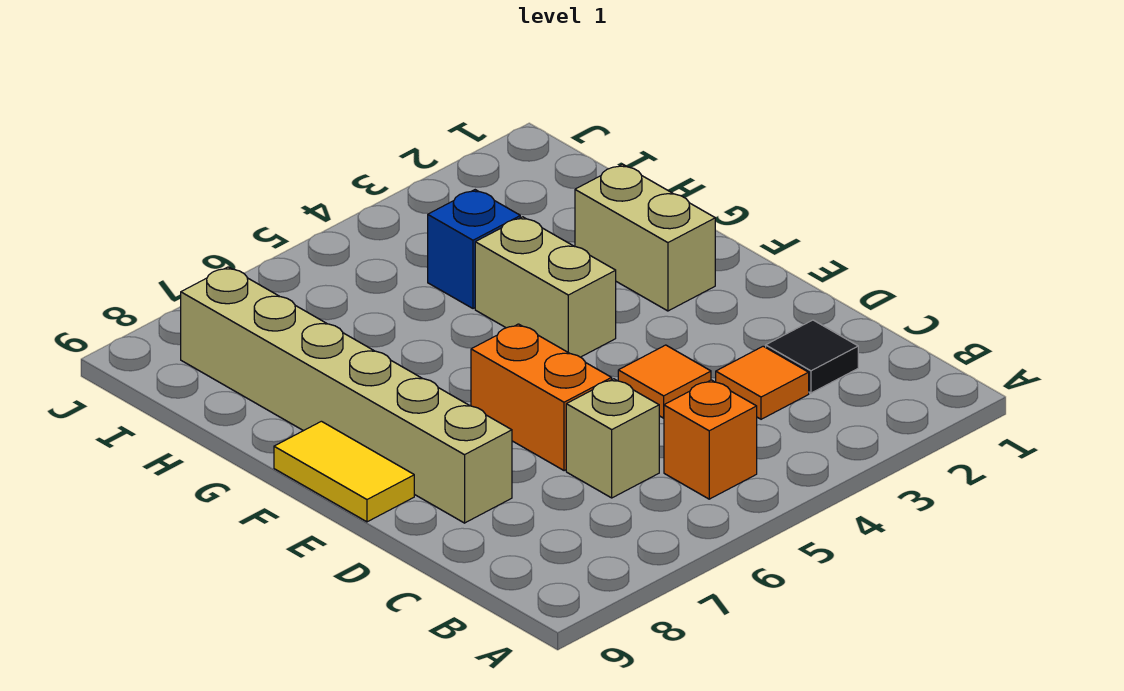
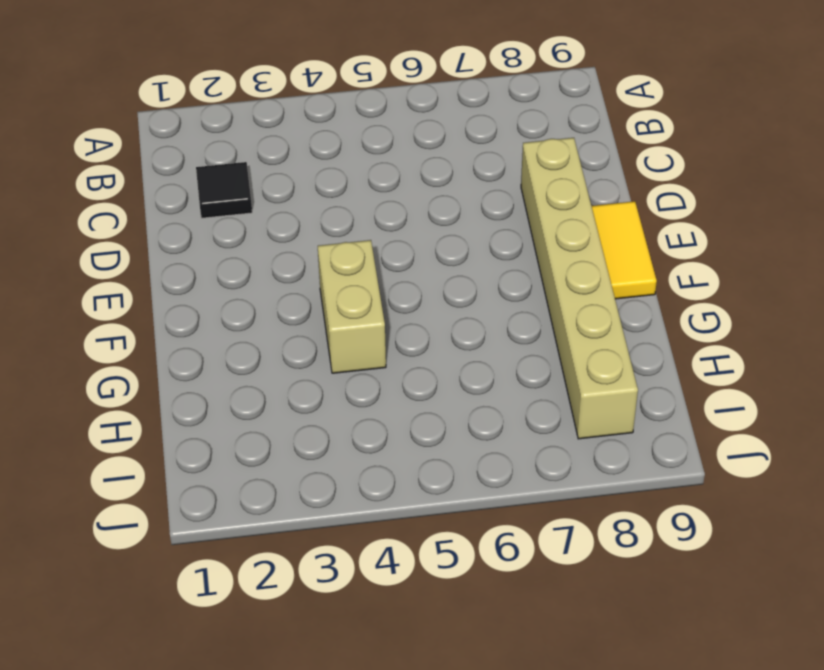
none -> orange brick B5 level 1
none -> orange tile C3 level 1

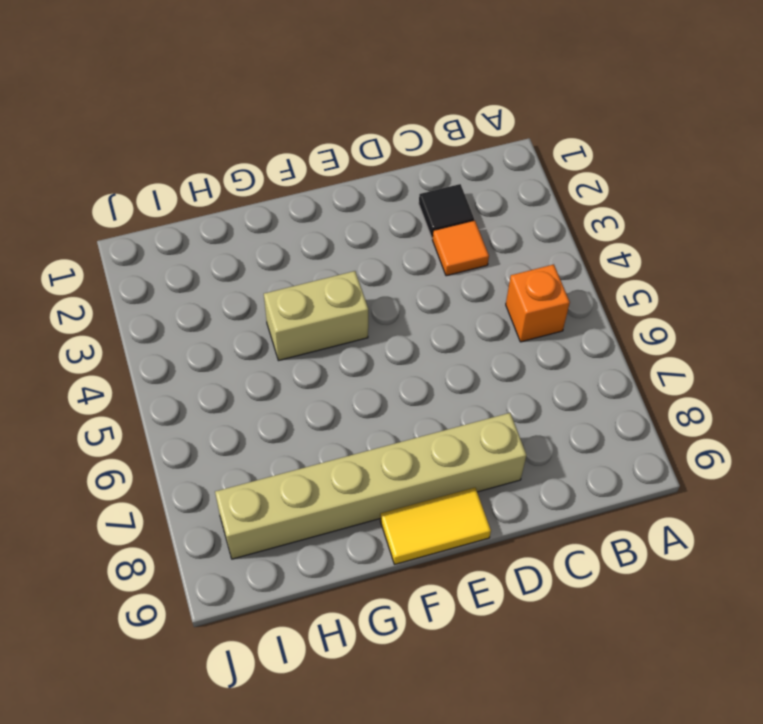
none -> tan brick C6 level 1
none -> orange tile D4 level 1

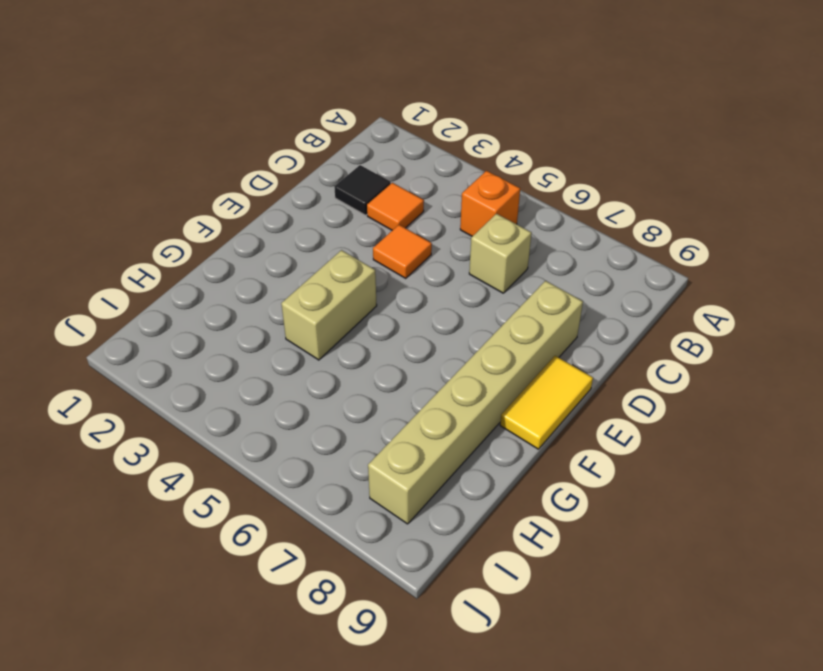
none -> orange brick D6:E6 level 1
none -> tan brick F2:G2 level 1

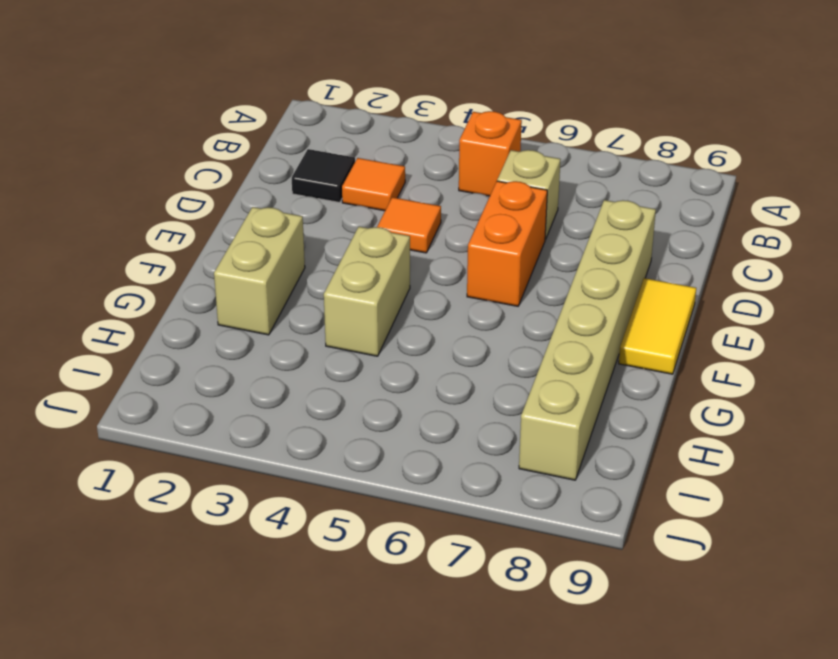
none -> blue brick H4 level 1

